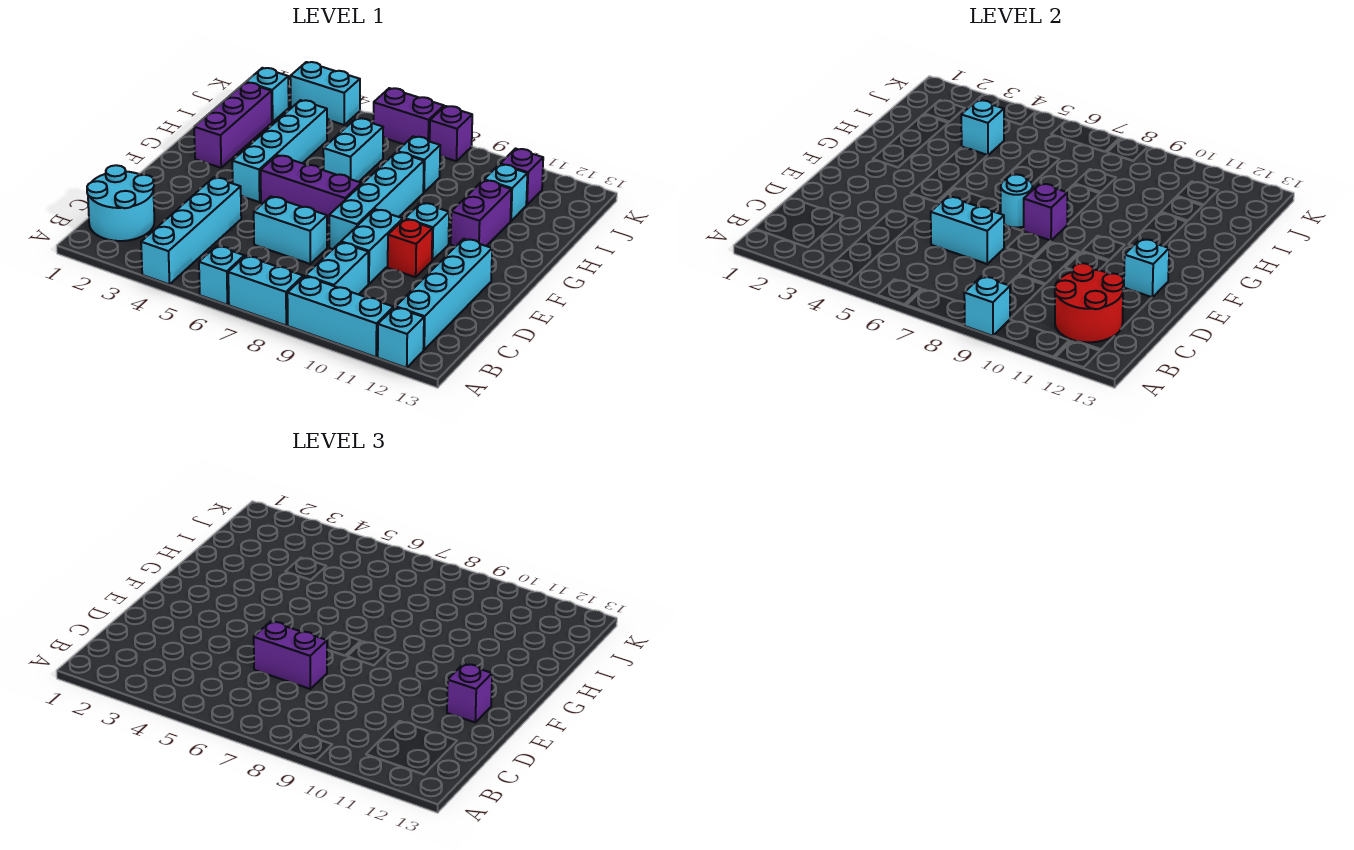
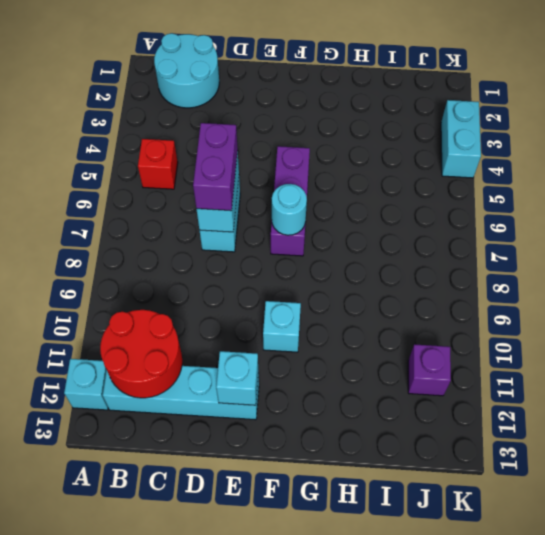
red brick B5 level 1 -> red brick E10 level 1
none -> cyan brick A4:D4 level 1
none -> cyan brick A6 level 1
none -> cyan brick A7:A8 level 1
none -> cyan brick A9:A11 level 1

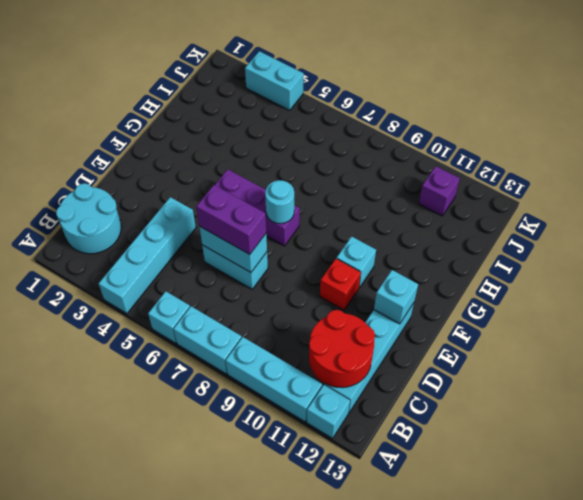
none -> cyan brick B9:C9 level 1
none -> cyan brick D9:E9 level 1
none -> cyan brick E8:H8 level 1
none -> cyan brick F4:I4 level 1

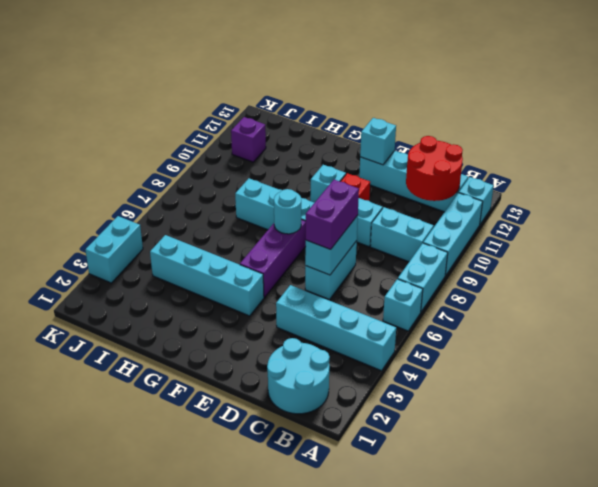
none -> purple brick G2:I2 level 1
none -> purple brick G11:H11 level 1
none -> cyan brick H6:I6 level 1
none -> cyan brick I8 level 1

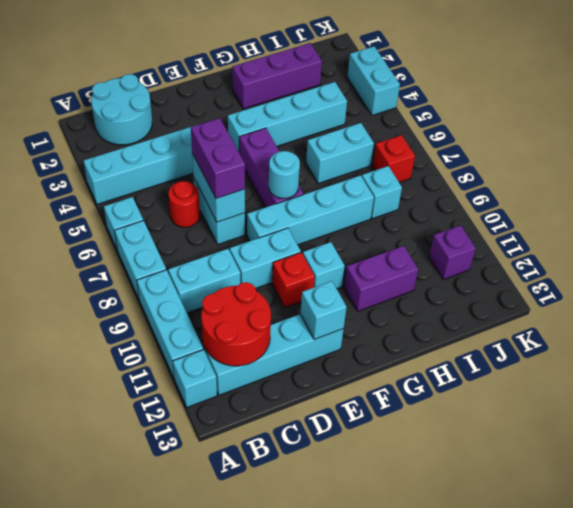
red round brick C6 level 1 -> none
red brick J7 level 1 -> none
none -> cyan brick I11 level 1
none -> cyan brick J2 level 1
none -> purple brick K6:K7 level 1
none -> purple brick K8 level 1

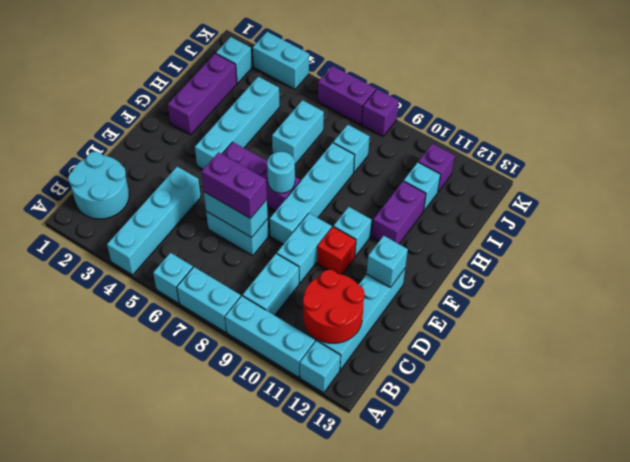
none -> cyan brick A9 level 2
none -> purple brick F8 level 2
none -> cyan brick I4 level 2
none -> purple brick E12 level 3

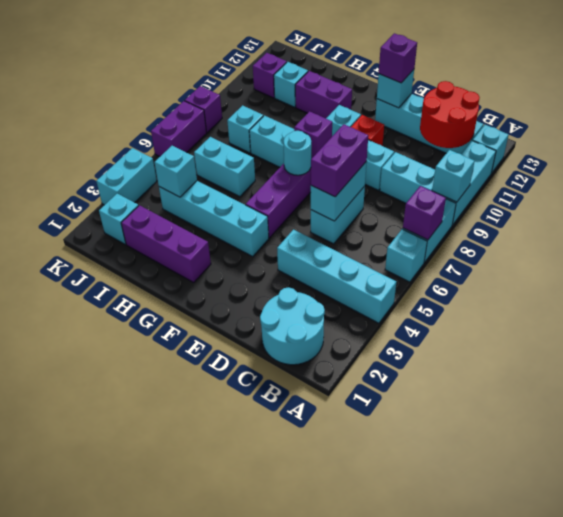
purple brick A7 level 2 -> none

